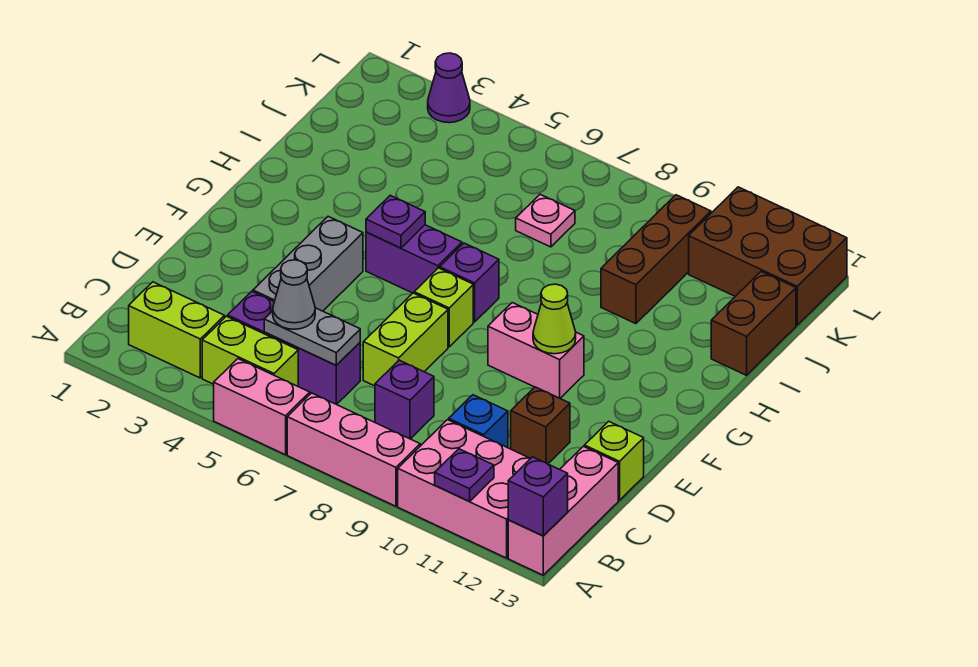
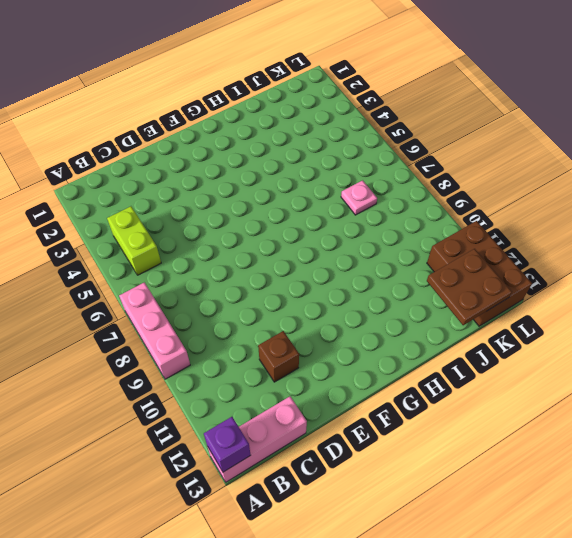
brown plate J12:K13 level 2 -> none
none -> pink brick A5:A6 level 1
none -> pink brick A10:B12 level 1
none -> lime brick B2:B3 level 1

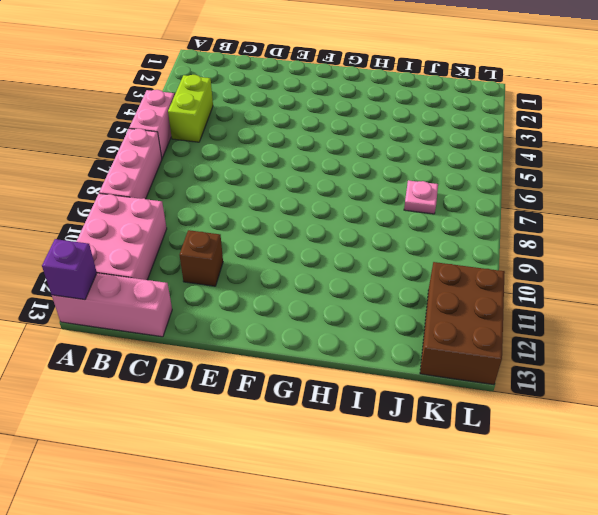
none -> lime brick B2:B3 level 1
none -> purple brick C4:C6 level 1
none -> purple brick C8 level 1

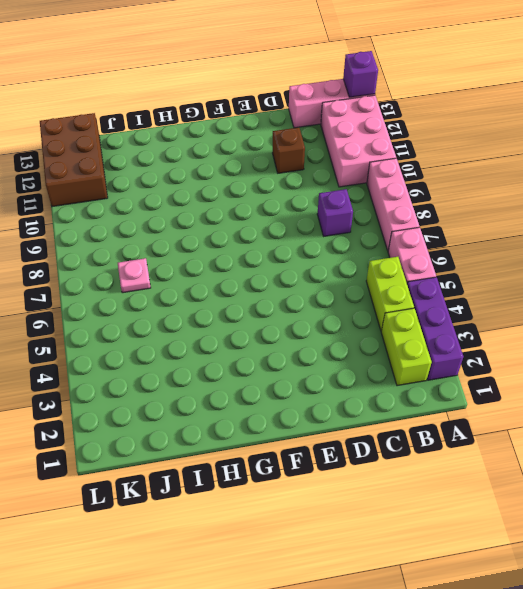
purple brick A2:A4 level 1 -> purple brick C4:C6 level 1
none -> blue brick C10 level 1
none -> grey brick D4:F4 level 1
none -> lime brick D7:E7 level 1

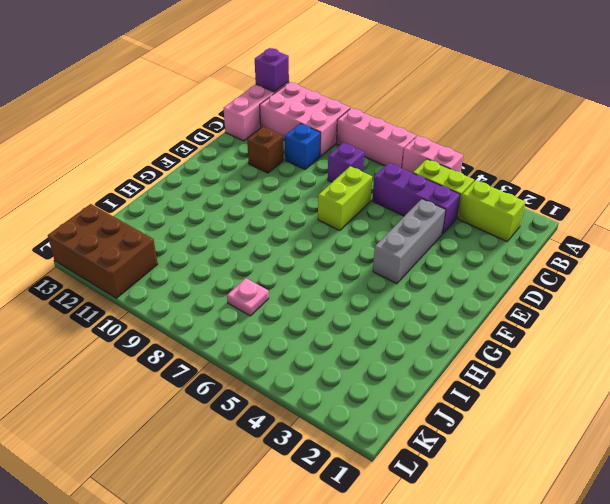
none -> lime brick D13 level 1
none -> lime brick F7 level 1
none -> pink brick F9:F10 level 1

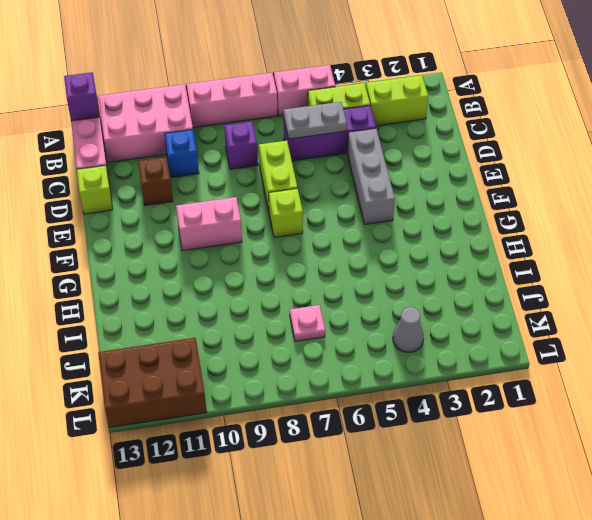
grey cone K4 level 1 -> grey cone C5 level 3
none -> purple brick G5:G6 level 1
none -> purple brick G7 level 1
none -> brown brick I10:K10 level 1

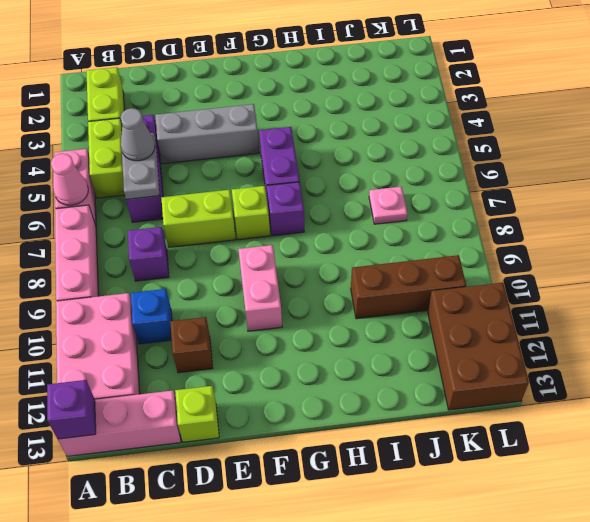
pink cone A6 level 2 -> none
none -> brown brick I13:J13 level 1
none -> purple cone L3 level 1
none -> purple plate A11 level 2

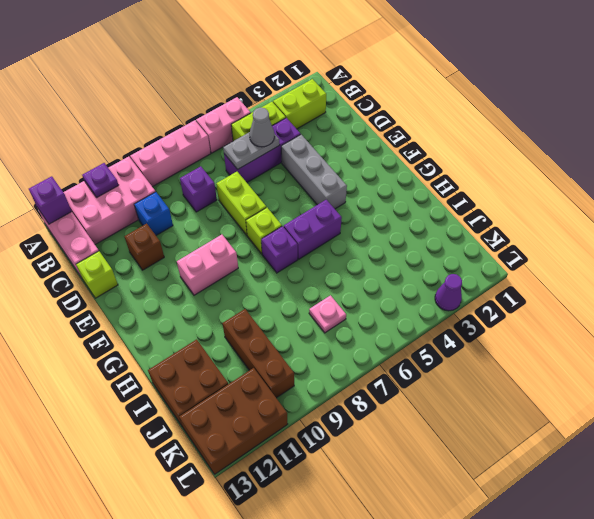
brown brick I12:J13 level 1 -> brown brick I13:J13 level 1
none -> lime cone F10 level 2
none -> purple plate G5 level 2

